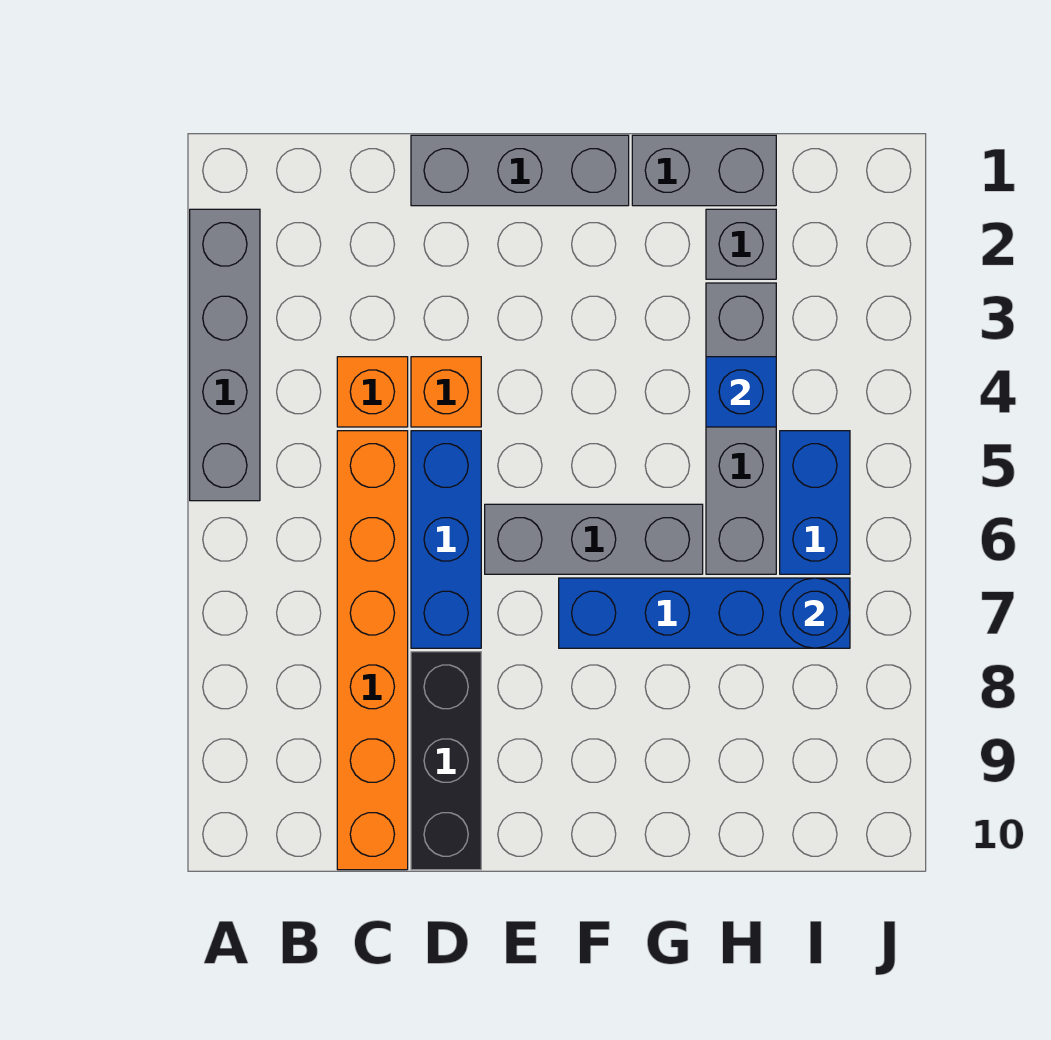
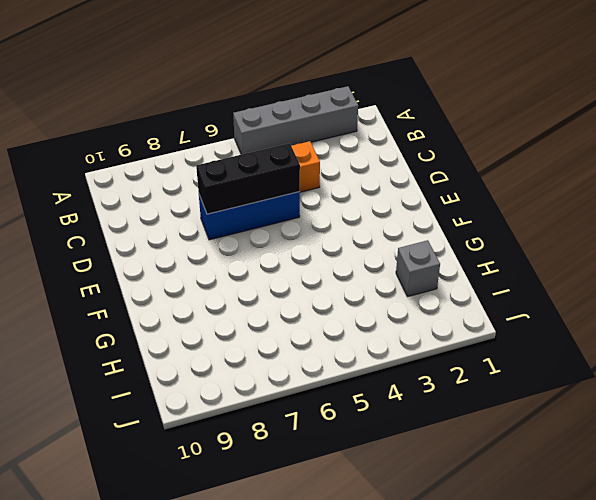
black brick D5:D7 level 2 -> black brick D8:D10 level 1
none -> orange brick C5:C10 level 1
none -> grey brick D1:F1 level 1
none -> orange brick D4 level 1

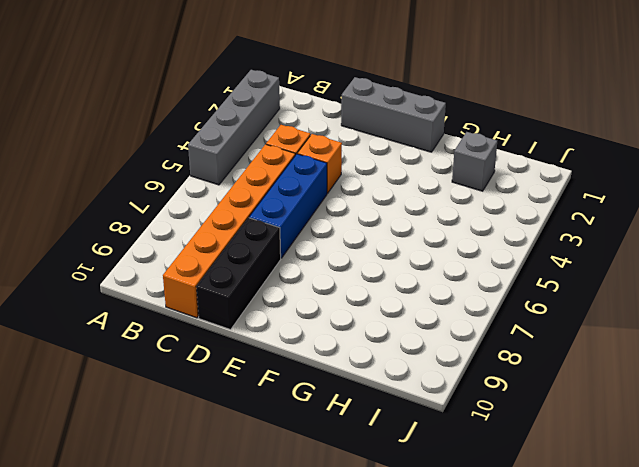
none -> grey brick E6:G6 level 1
none -> blue brick F7:I7 level 1
none -> grey brick G1:H1 level 1

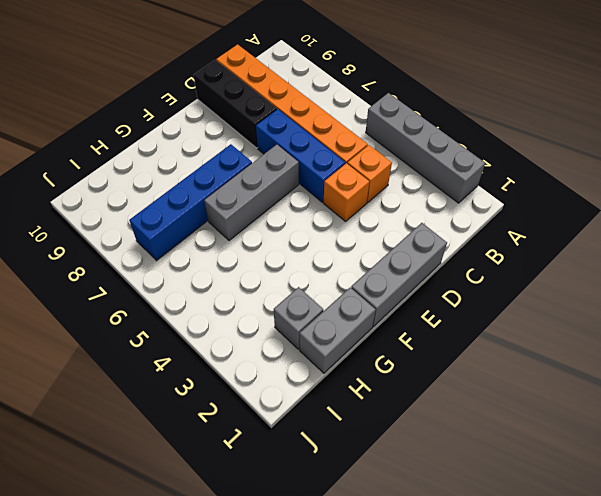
none -> grey brick H3:H6 level 1
none -> blue brick I5:I6 level 1
none -> blue brick H4 level 2

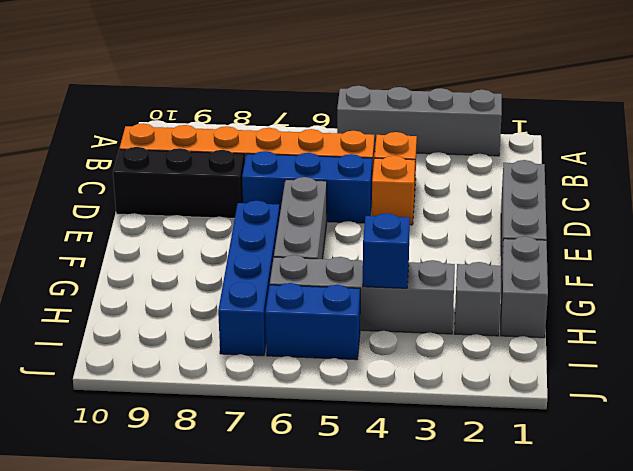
none -> blue round brick I7 level 2

